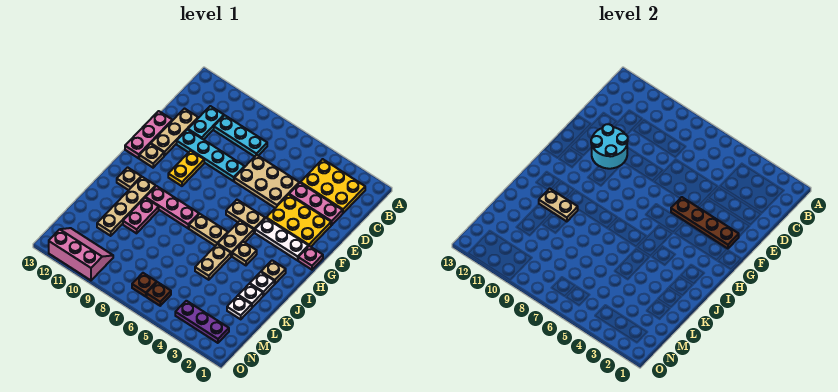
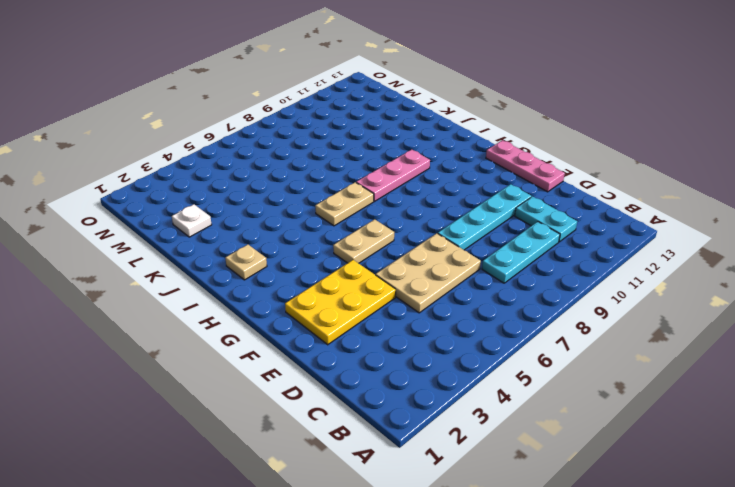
none -> yellow plate B2:C4 level 1
none -> pink plate D2:D4 level 1
none -> tan plate D12:F12 level 1
none -> yellow plate F10:G10 level 1

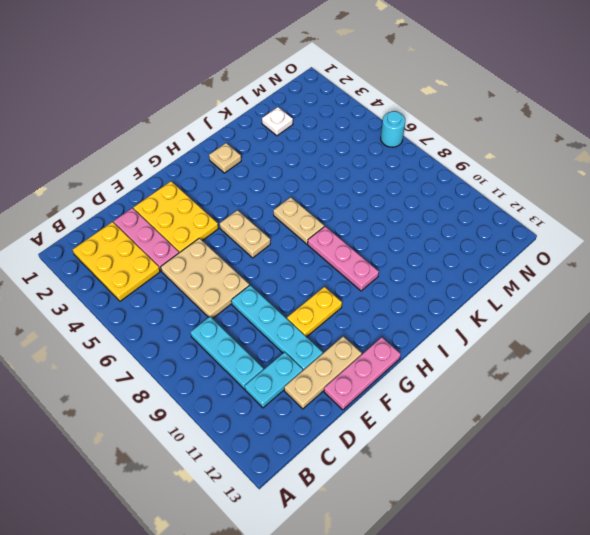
cyan round brick O6 level 1 -> none
none -> pink plate G1 level 1
none -> white plate G2:G4 level 1
none -> tan plate G12 level 1
none -> tan plate H5:I5 level 1

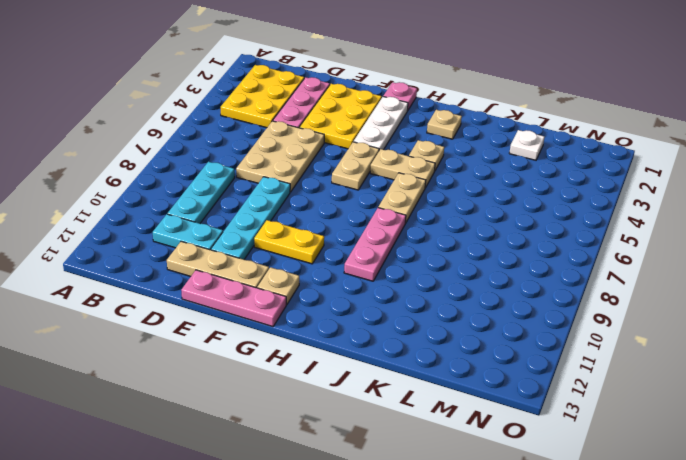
none -> tan plate I11:L11 level 1
none -> tan plate I12 level 1
none -> white plate J2 level 1
none -> tan plate J5:K5 level 1

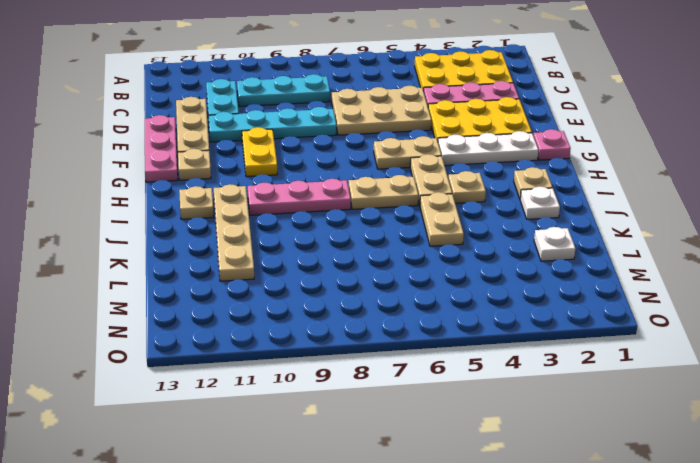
none -> pink plate J10:K10 level 1
none -> white plate K2 level 1
none -> purple plate N2:N4 level 1
none -> brown plate N6 level 1

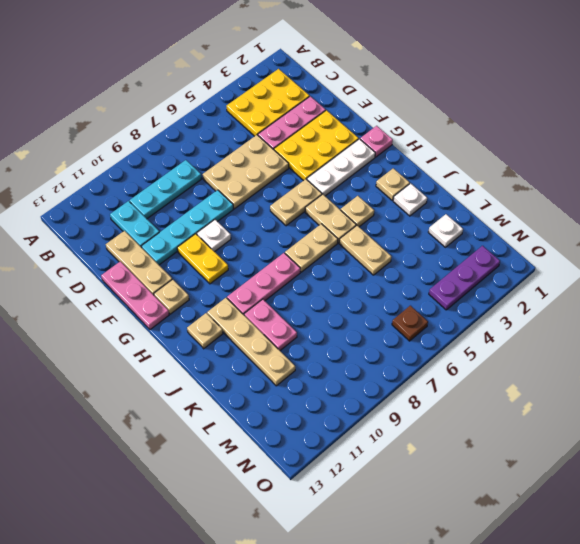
white plate F9 level 1 -> white plate K2 level 1
none -> brown plate N7 level 1
none -> pink slope N10:O12 level 1 top O
none -> cyan round brick E10:F11 level 2
none -> brown plate F2:F5 level 2

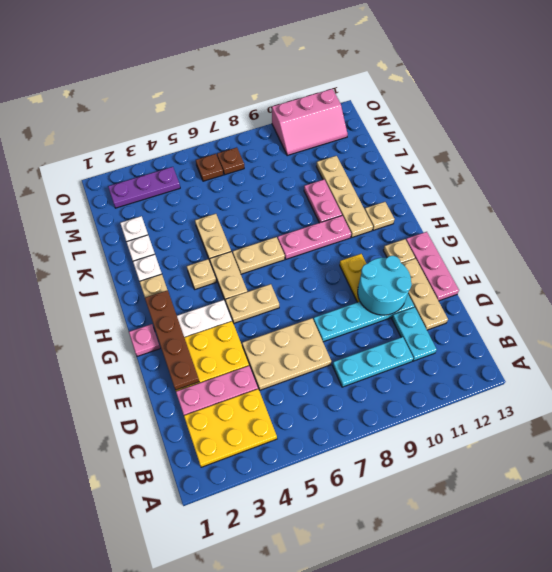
brown plate E2:H2 level 2 -> brown plate F2:F5 level 2
none -> tan plate J10:J11 level 2

